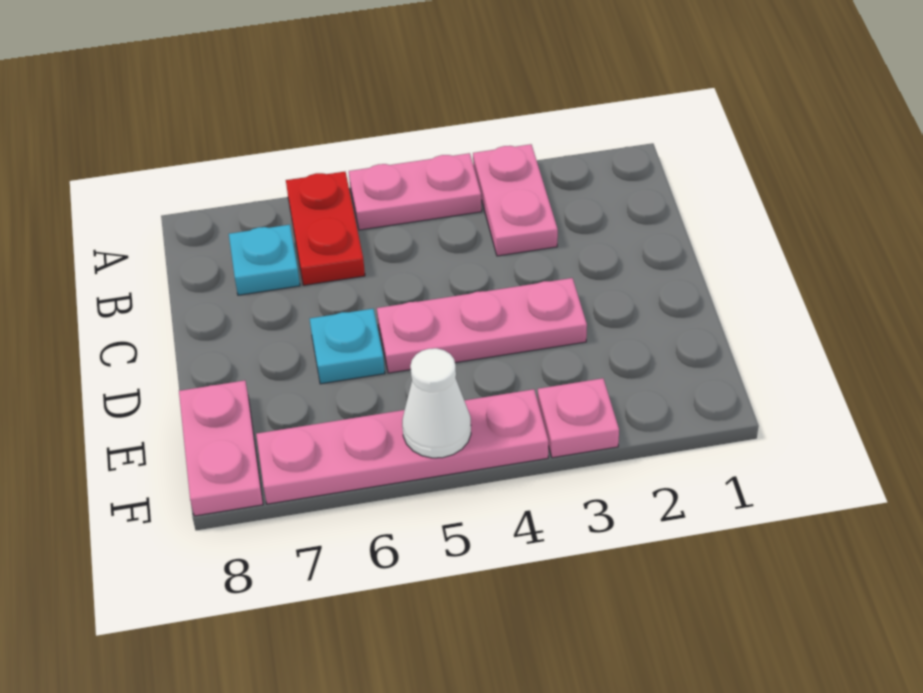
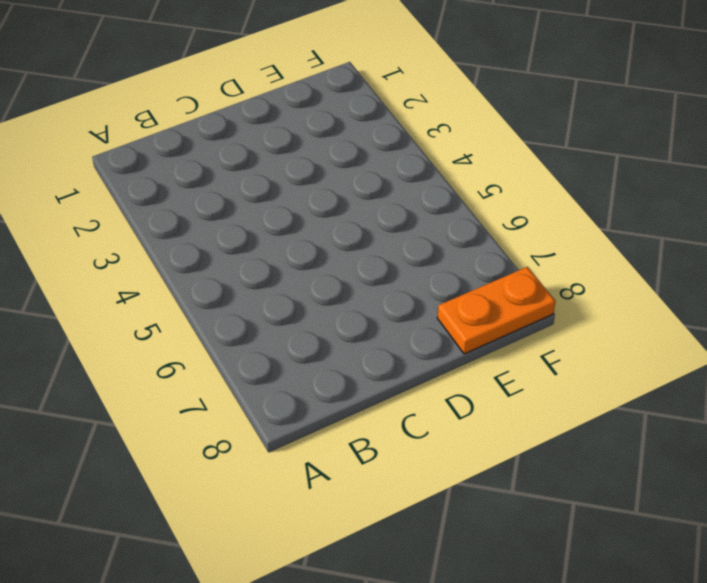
orange plate E8:F8 level 1 -> pink plate E8:F8 level 1
none -> pink plate A3:B3 level 1
none -> pink plate A4:A5 level 1

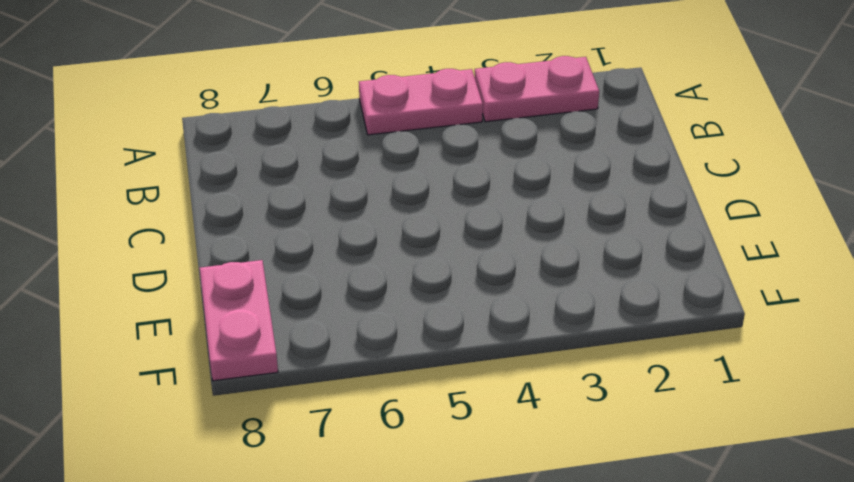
pink plate A2:A3 level 1 -> pink plate A3:B3 level 1
none -> red plate A6:B6 level 1
none -> cyan plate B7 level 1

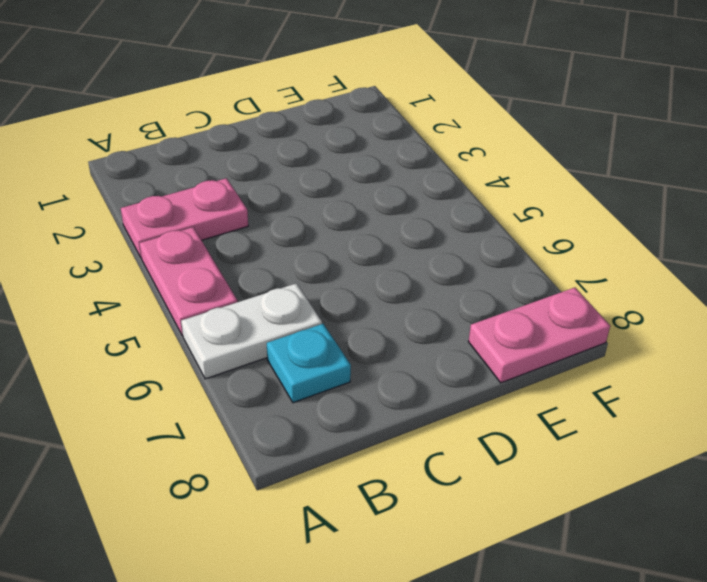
white plate A6:B6 level 1 -> red plate A6:B6 level 1
none -> pink plate D3:D5 level 1
none -> cyan plate D6 level 1

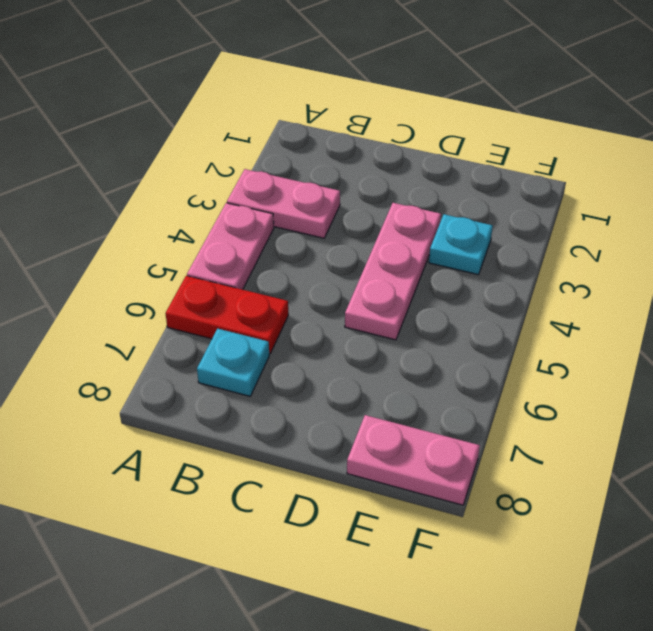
cyan plate E3 level 1 -> cyan plate D6 level 1
none -> pink plate F3 level 1
none -> pink plate F4:F7 level 1

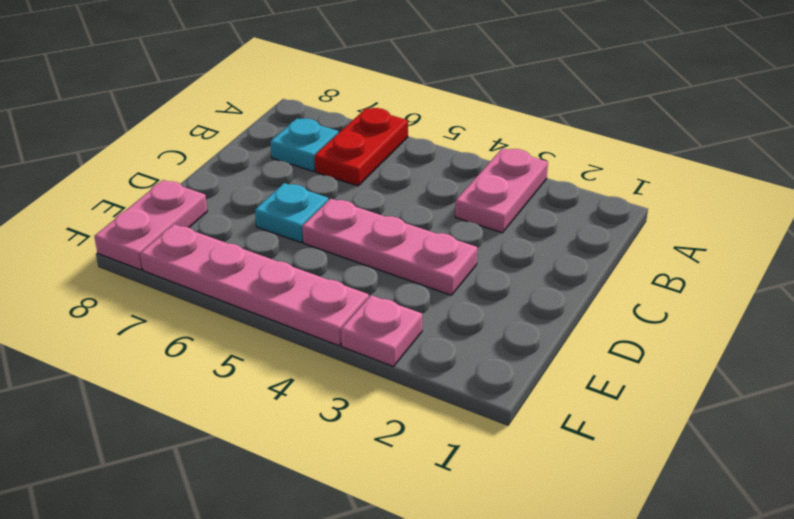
none -> pink plate A4:A5 level 1
none -> white cone F5 level 2

